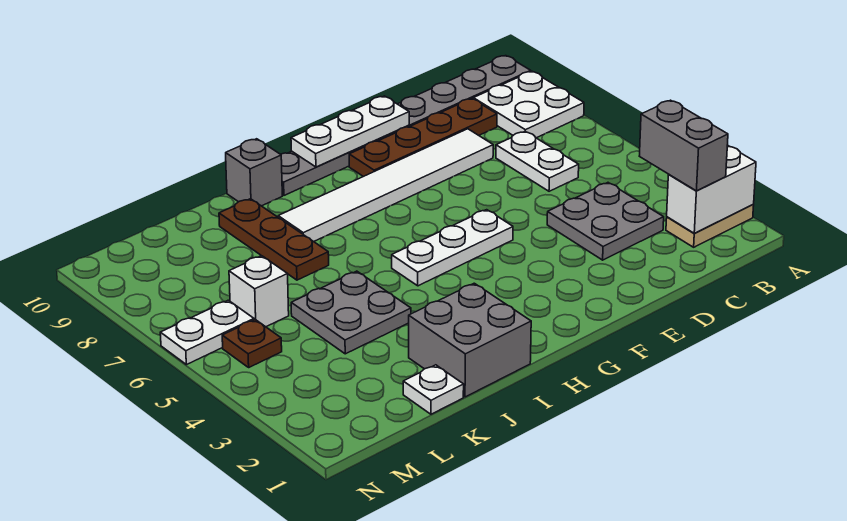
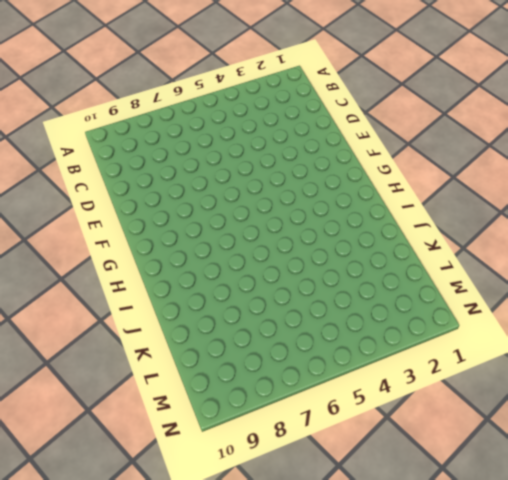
none -> tan plate A2:B2 level 1
none -> white plate A8:B9 level 1
none -> grey plate A10:H10 level 1

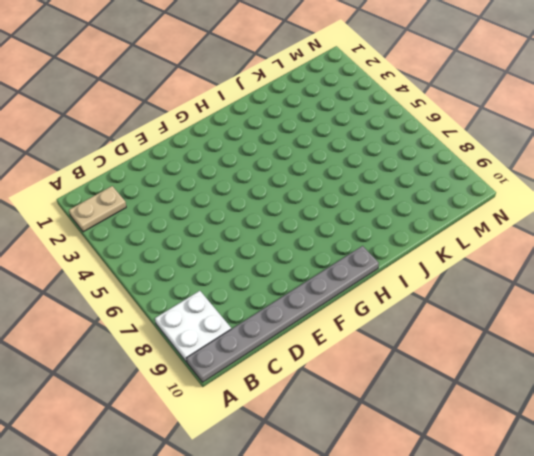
none -> grey plate C3:D4 level 1
none -> white plate C6:C7 level 1
none -> brown plate C9:F9 level 1

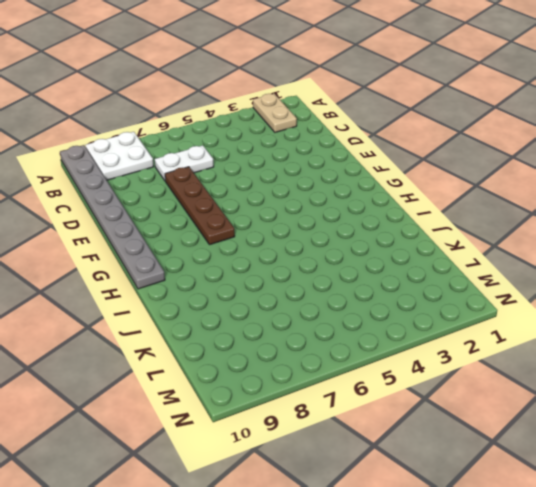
brown plate D7:G7 level 1 -> brown plate C9:F9 level 1
none -> grey plate C3:D4 level 1
none -> white tile D8:I8 level 1
none -> white plate F5:H5 level 1

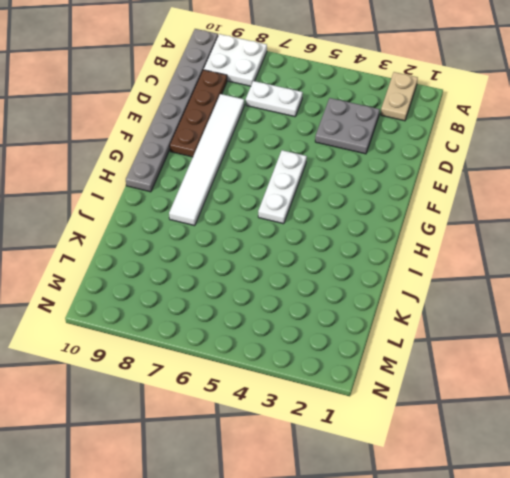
none -> grey brick I1:J2 level 1
none -> grey brick I10 level 1
none -> grey plate J4:K5 level 1

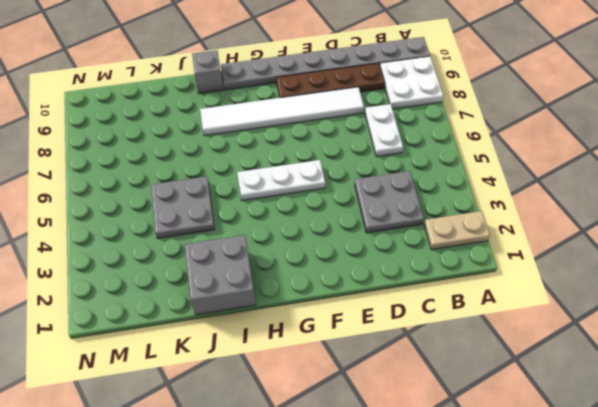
none -> brown plate J7:J9 level 1
none -> white plate K1 level 1
none -> white brick L6 level 1

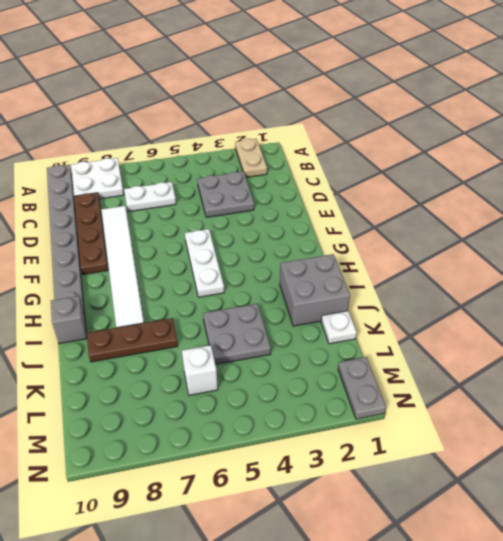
grey plate M1:N1 level 1 -> none
none -> brown plate M5 level 1
none -> white plate M6:N6 level 1
none -> white brick A2:B2 level 2

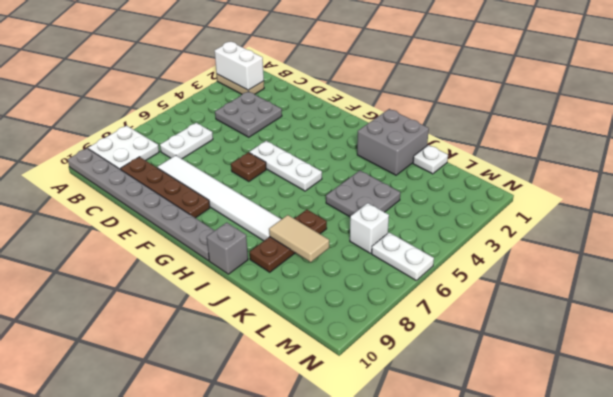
brown plate F6 level 1 -> brown plate M5 level 1
tan tile J8:K8 level 2 -> none
none -> white plate E10:G10 level 2
none -> grey brick B2:B3 level 3

